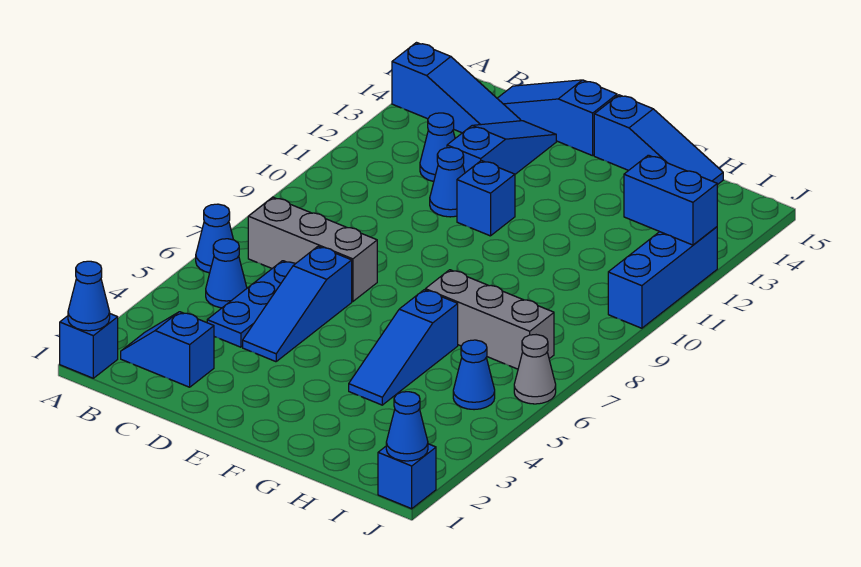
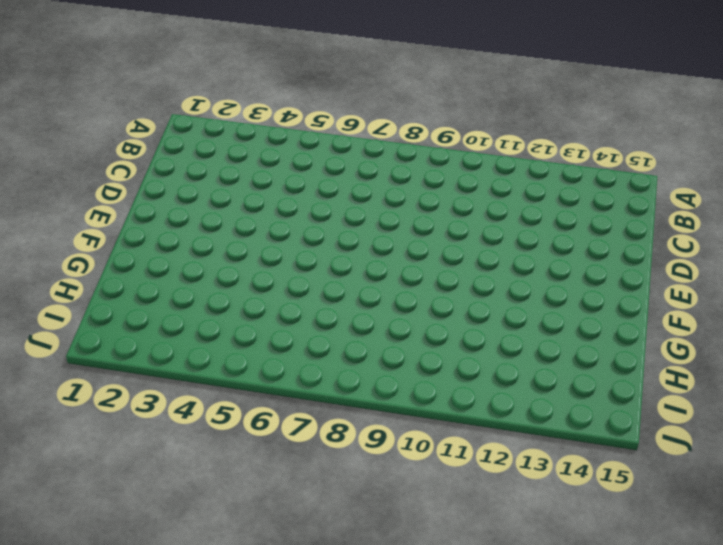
none -> blue brick A1 level 1
none -> blue cone A6 level 1
none -> blue slope A14:C14 level 1 top A

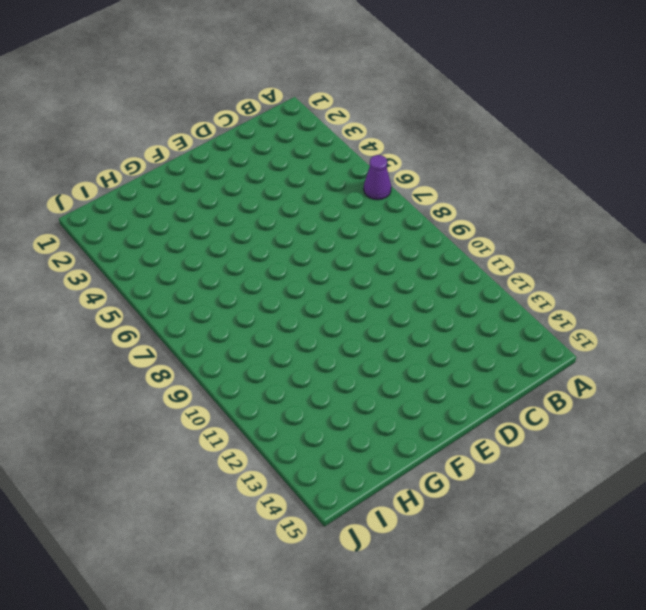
purple cone A6 level 1 -> blue cone A6 level 1
none -> blue brick A1 level 1
none -> blue slope A14:C14 level 1 top A
none -> blue slope B2:C2 level 1 top C

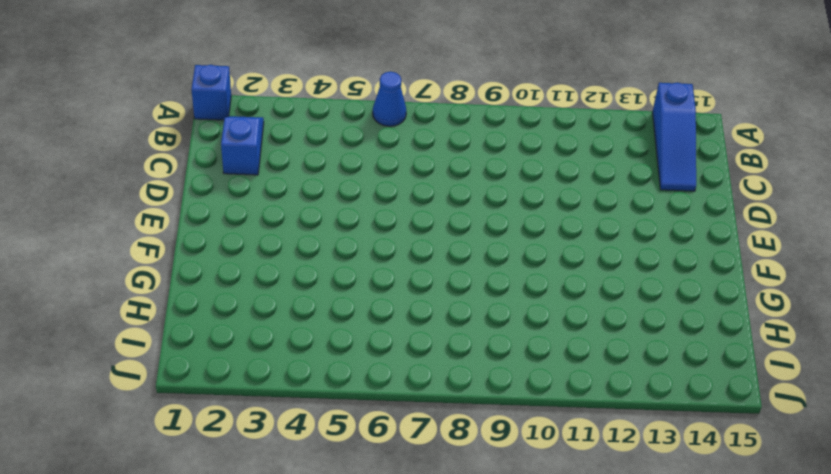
none -> blue cone B5 level 1
none -> grey brick B7:D7 level 1
none -> blue plate C4:C6 level 1

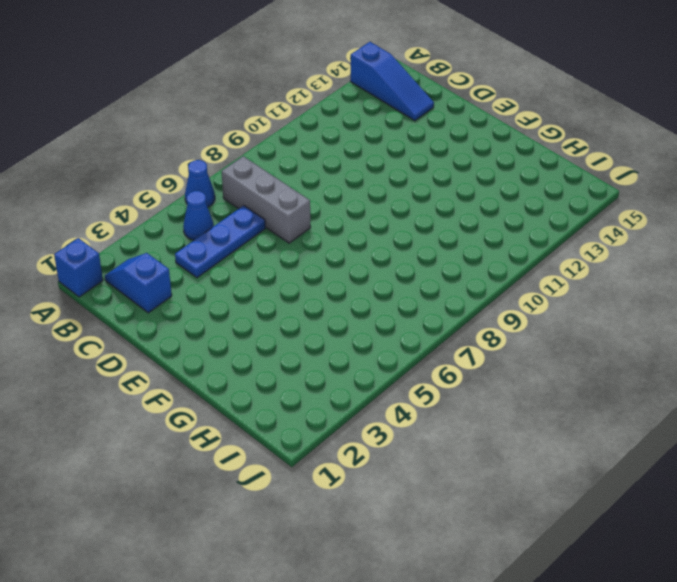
none -> blue cone C12 level 1
none -> blue slope C15:E15 level 1 top E
none -> blue slope D4:D6 level 1 top 6

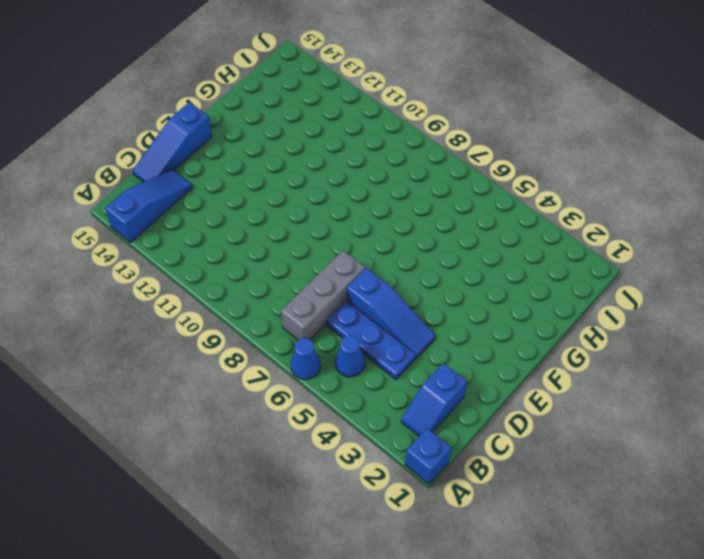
none -> blue cone C12 level 1
none -> blue cone D11 level 1
none -> blue slope D12:D14 level 1 top 12

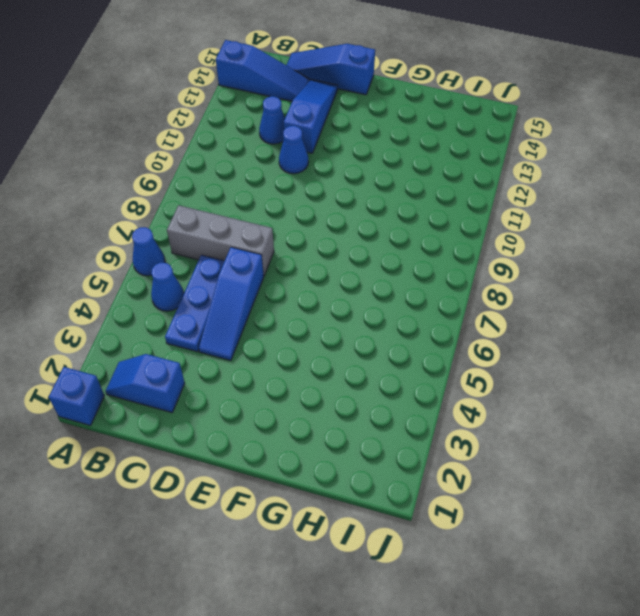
none -> blue brick E11 level 1
none -> blue slope F15:H15 level 1 top F
none -> blue slope G4:G6 level 1 top 6

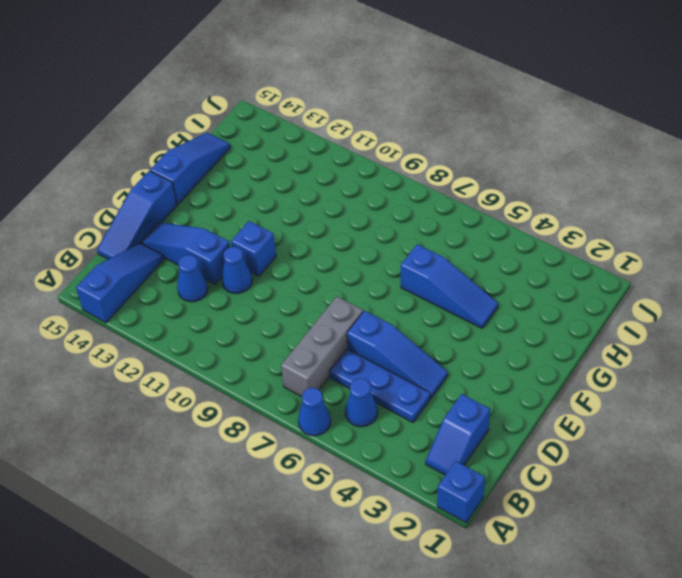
none -> grey brick G7:I7 level 1
none -> blue cone I5 level 1
none -> blue brick J1 level 1

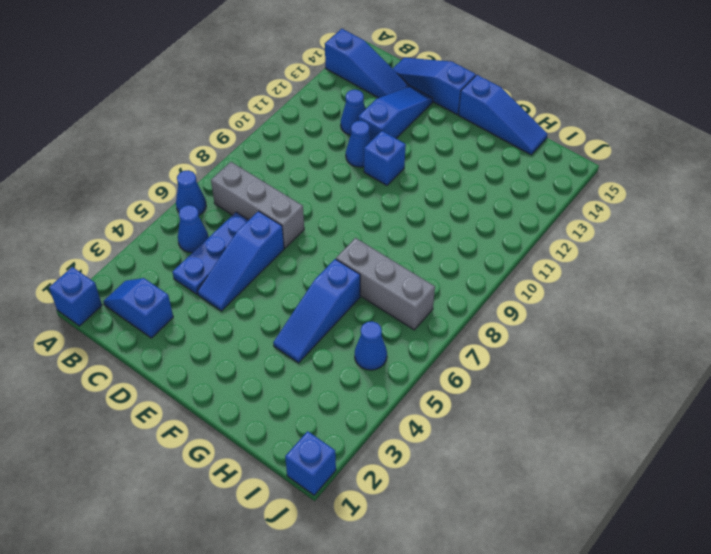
none -> grey cone J6 level 1
none -> blue brick J10:J12 level 1
none -> blue cone A1 level 2

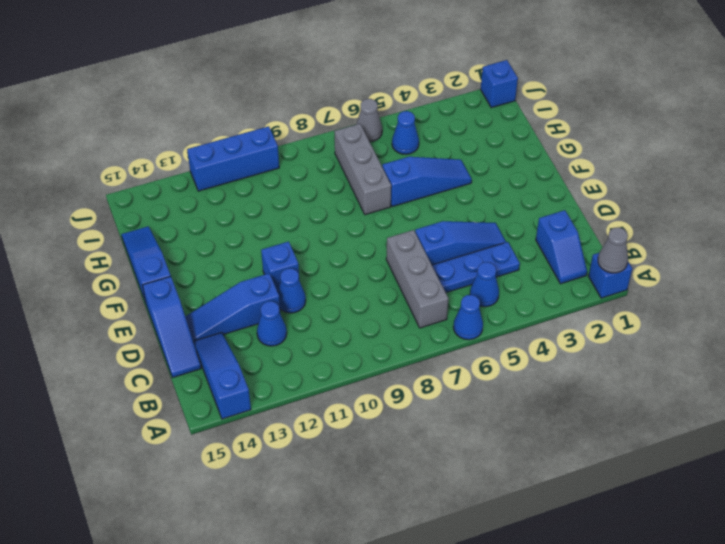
grey cone A1 level 2 -> blue cone A1 level 2
none -> blue brick I12:J12 level 2
none -> blue cone J1 level 2

